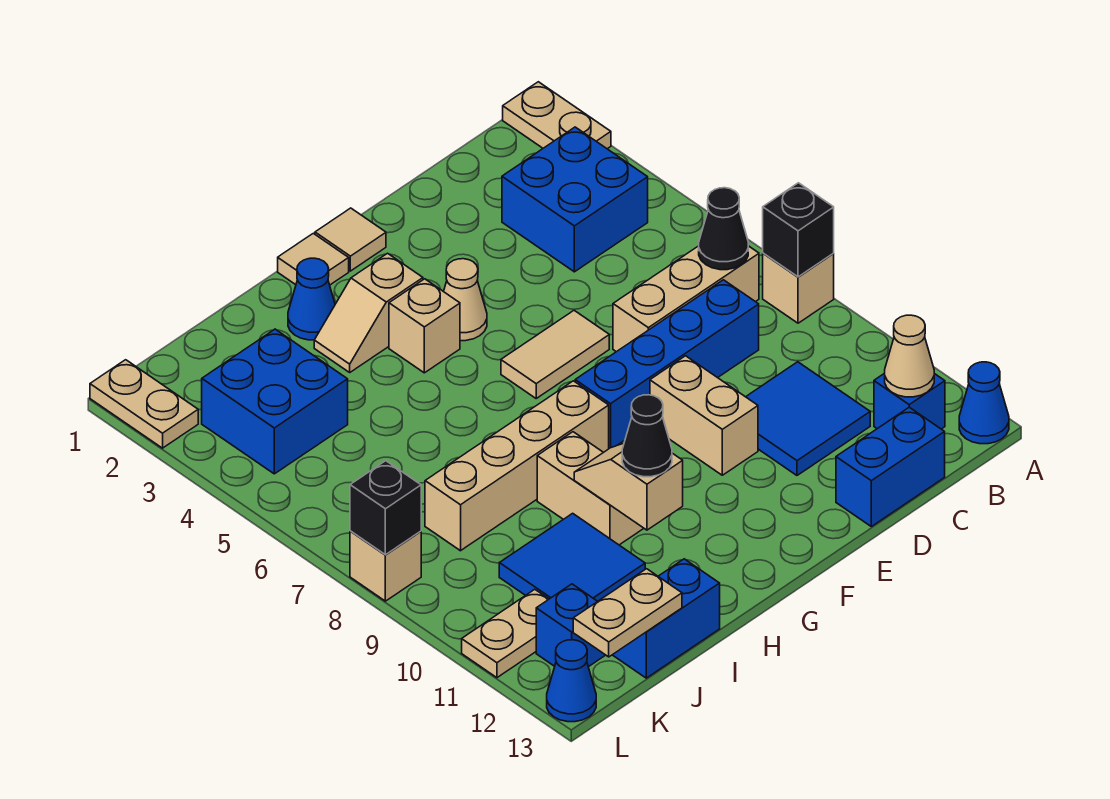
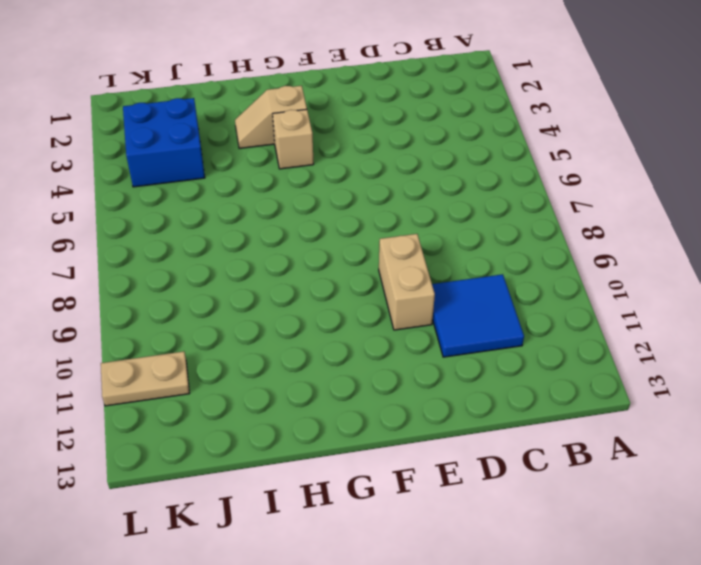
none -> tan plate A1:A2 level 1
none -> tan brick A8 level 1
none -> blue cone A13 level 1
none -> blue brick B3:C4 level 1

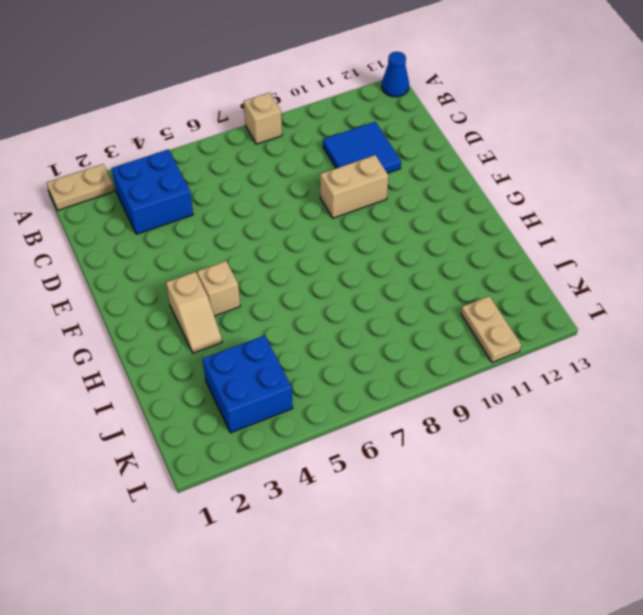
none -> tan brick B7:D7 level 1
none -> blue brick B12 level 1
none -> blue brick C8:F8 level 1
none -> blue brick C13:D13 level 1

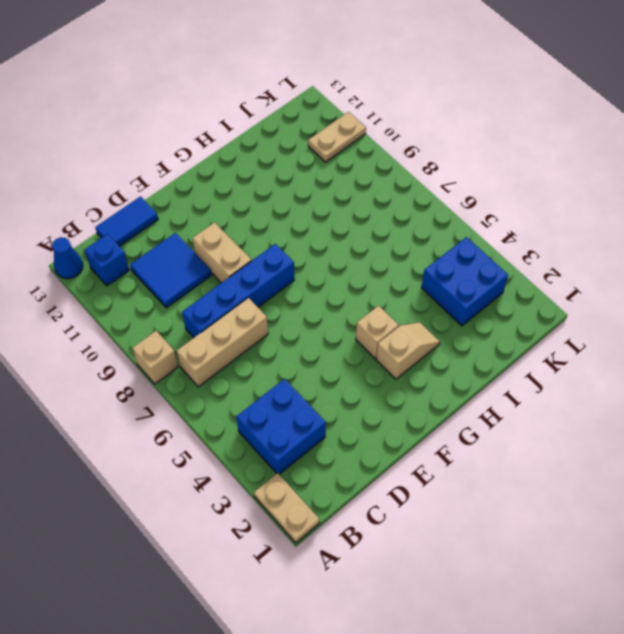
blue tile C13:D13 level 1 -> blue brick C13:D13 level 1
none -> tan tile E6:F6 level 1
none -> tan tile F1 level 1
none -> tan cone F4 level 1
none -> tan tile G1 level 1

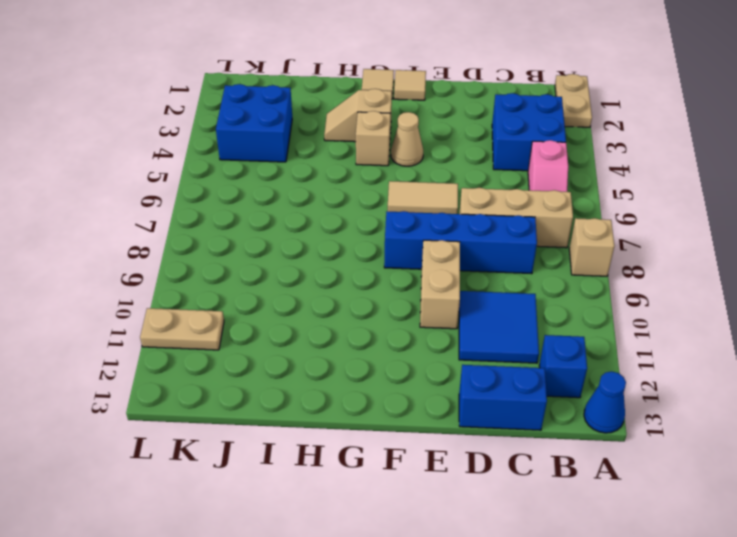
pink slope B5:B6 level 1 top 5 -> none
none -> tan brick G8:J8 level 1
none -> blue cone H2 level 1
none -> tan brick H9:H10 level 1
none -> blue tile I10:J11 level 1

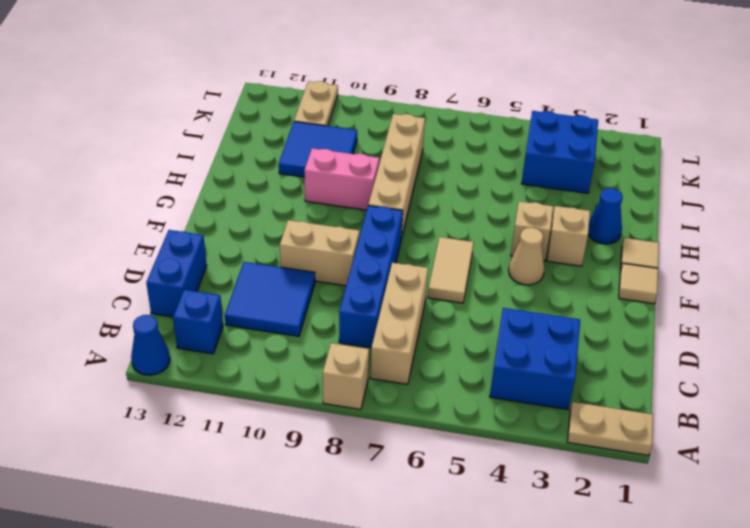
pink brick H9:H10 level 1 -> tan brick H9:H10 level 1
none -> blue brick I13:J13 level 1
none -> blue brick K12 level 1
none -> tan plate L1:L2 level 1
none -> tan brick L8 level 1

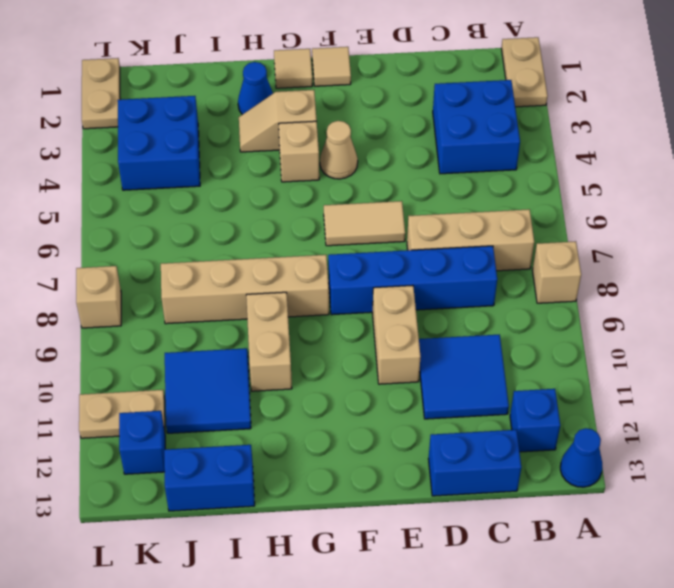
none -> blue cone L13 level 1
none -> black brick A8 level 2
none -> black cone B7 level 2
none -> tan cone B12 level 2

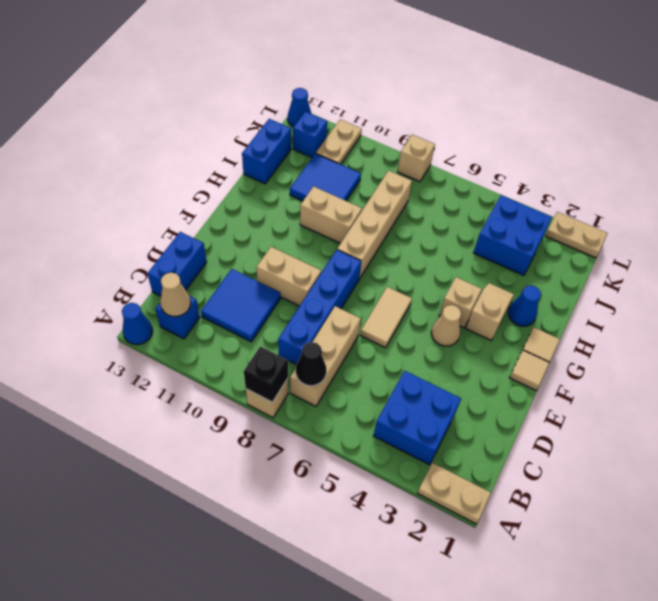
none -> tan slope H10:H11 level 2 top 11
none -> tan plate J13:K13 level 2
none -> black brick L8 level 2
none -> black cone H11 level 3

